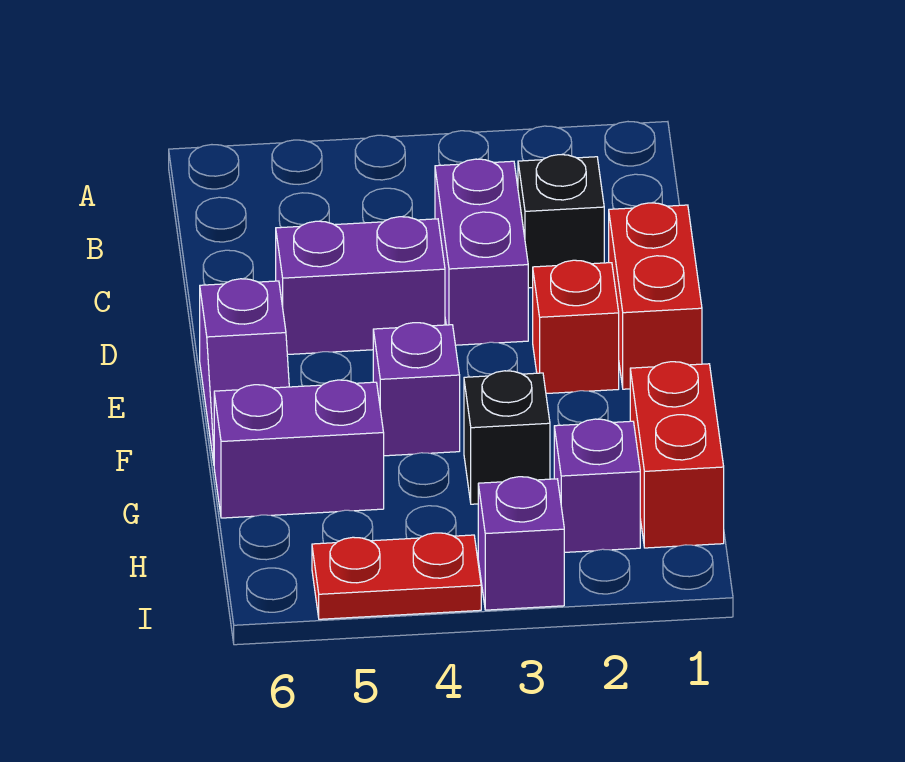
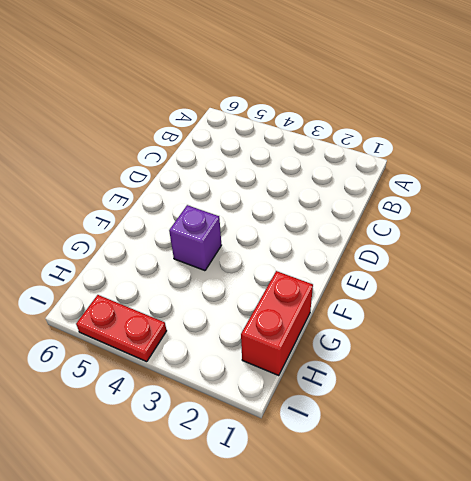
none -> black brick C2 level 1
none -> purple brick C3:D3 level 1
none -> red brick D1:E1 level 1

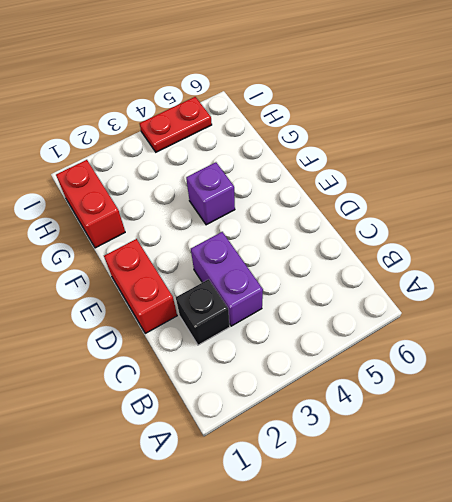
none -> purple brick D4:D5 level 1
none -> red brick E2 level 1
none -> purple slope E6:F6 level 1 top E

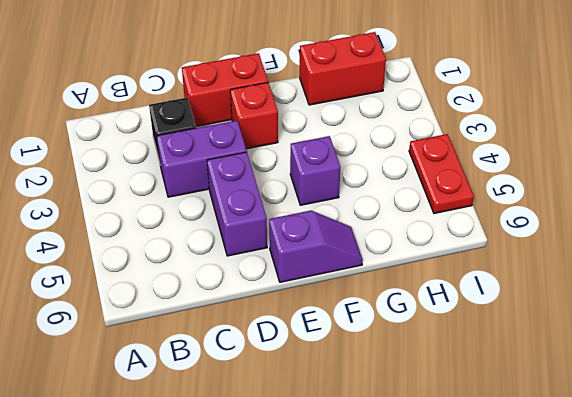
none -> black brick G3 level 1
none -> purple brick G5:G6 level 1
none -> purple brick H2 level 1

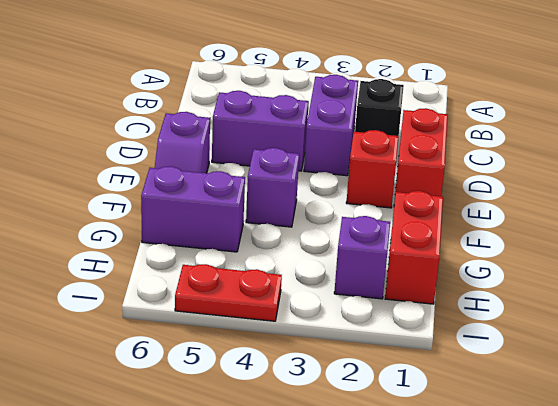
none -> black brick G3 level 1
none -> purple brick I3 level 1

